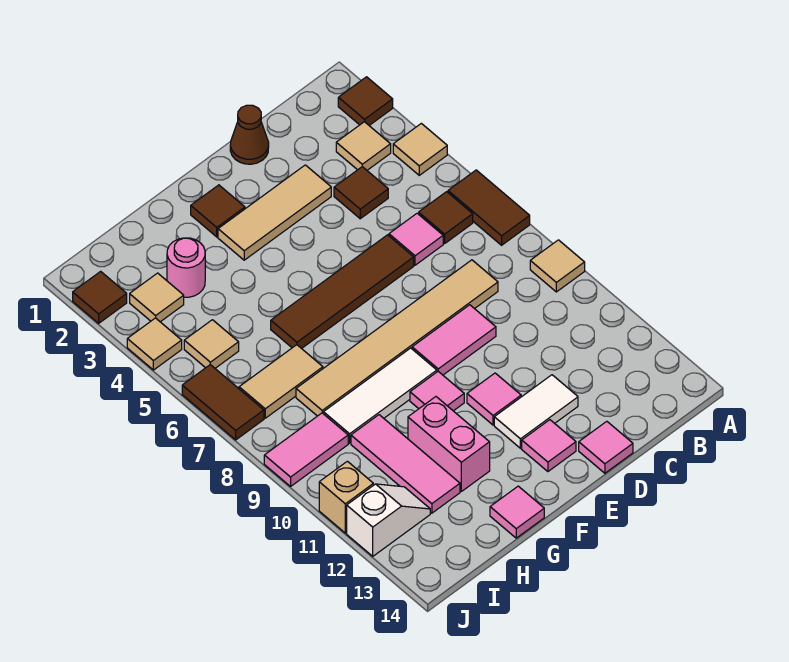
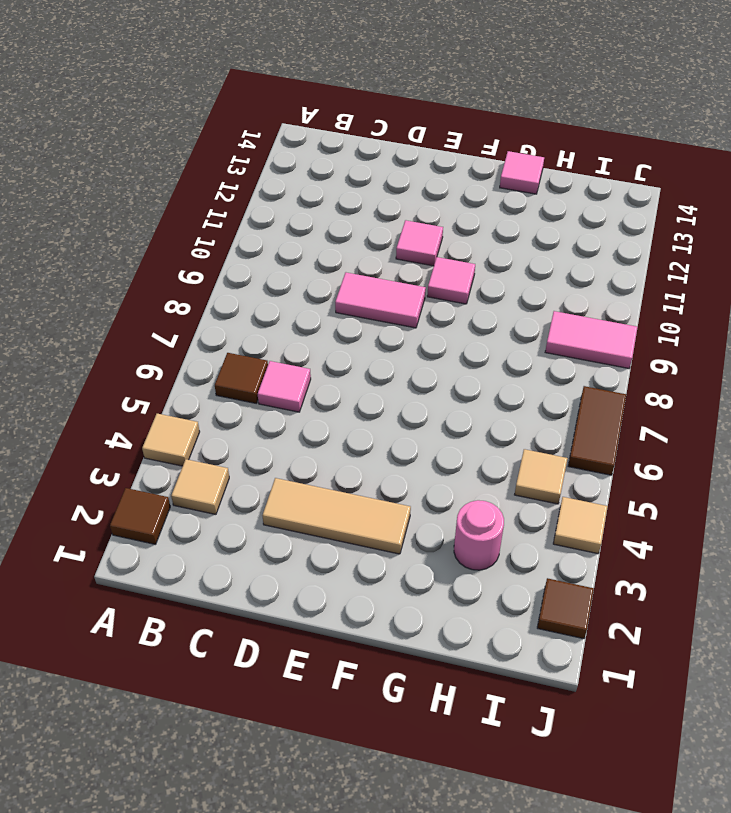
none -> brown tile A6:A7 level 1
none -> tan tile A9 level 1
none -> brown tile C4 level 1
none -> tan tile C8:H8 level 1

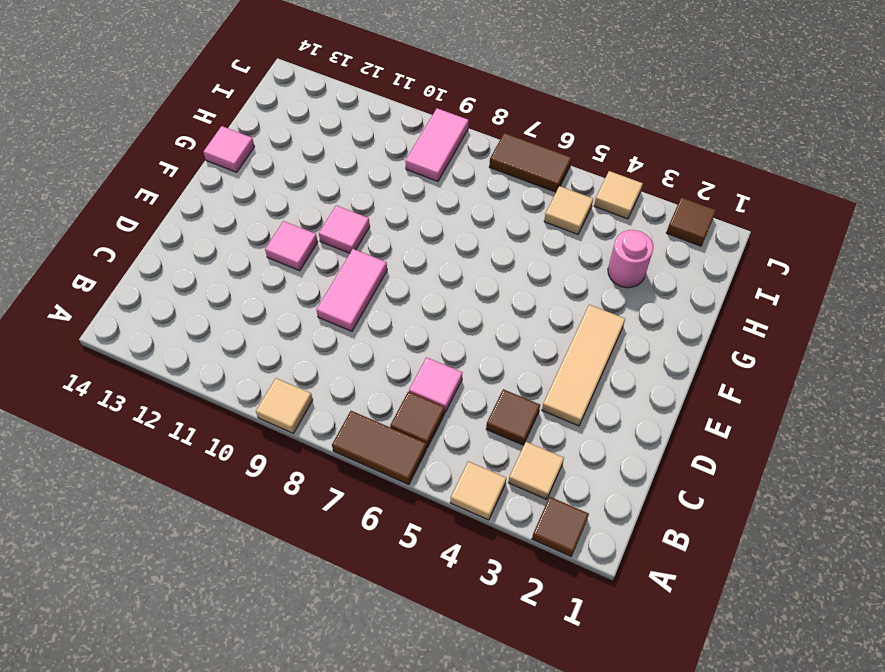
none -> tan tile C8:H8 level 1
none -> brown cone D1 level 1
none -> brown tile D6:G6 level 1
none -> white tile D12:E12 level 1

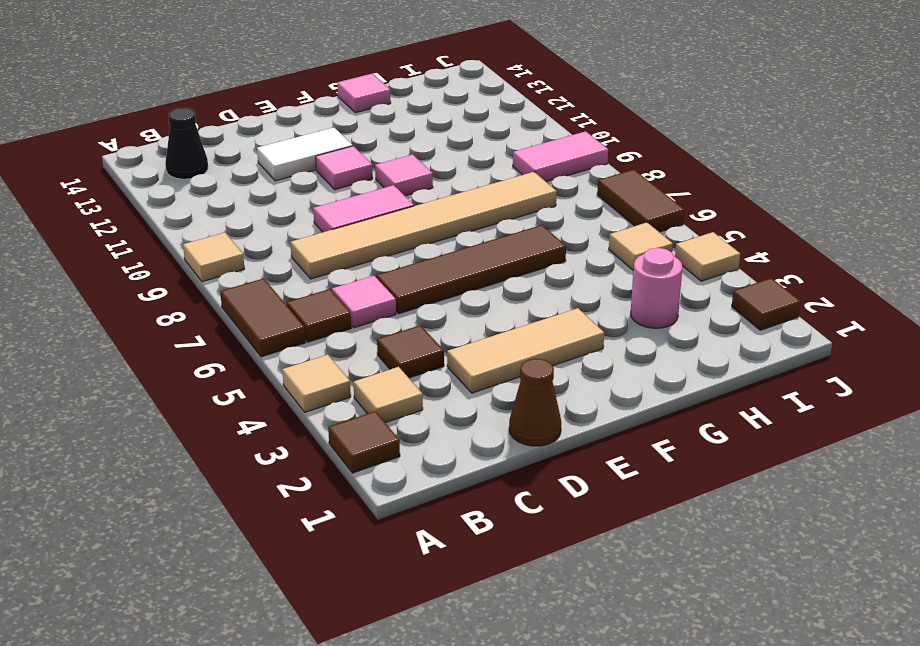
black cone B13 level 1 -> none
none -> pink tile D14 level 1
none -> pink tile E13 level 1
none -> brown tile F2 level 1
none -> white tile F9:H9 level 1

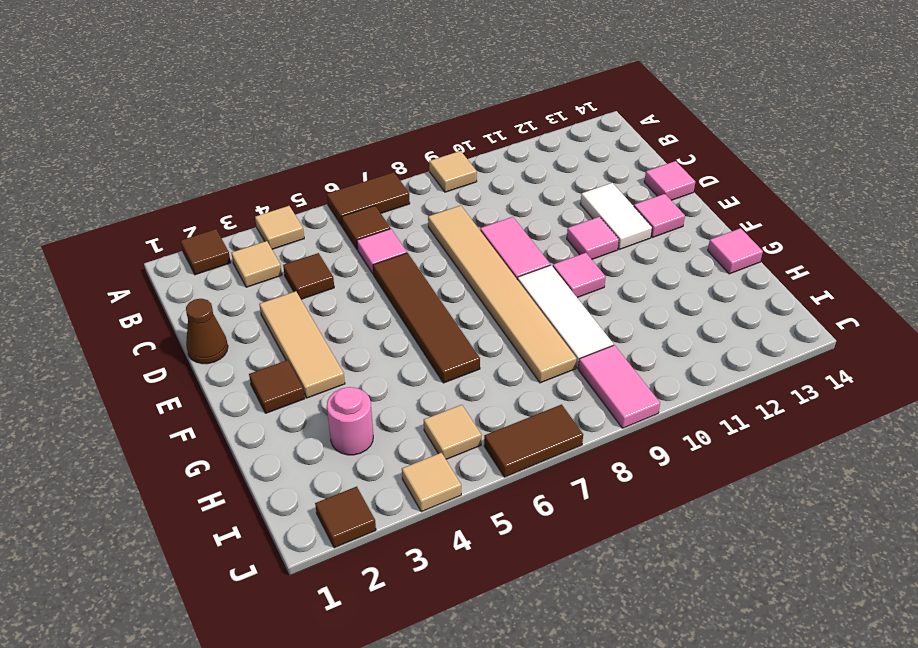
none -> pink brick G11:G12 level 1
none -> tan tile H7:I7 level 1
none -> pink tile H10:H12 level 1
none -> tan tile I3 level 1

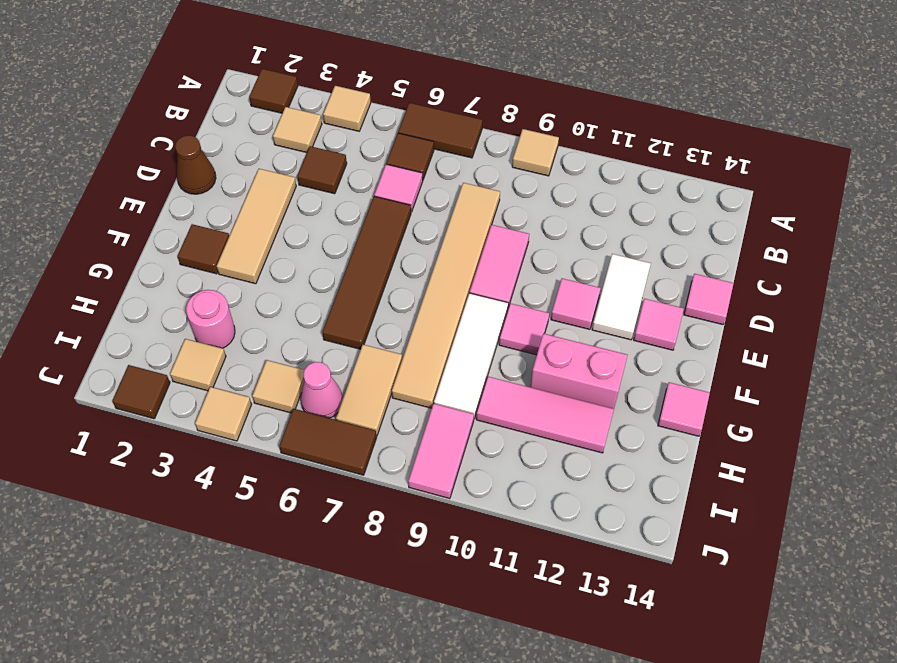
pink cone I6 level 1 -> none
none -> white slope I12:J12 level 1 top J
none -> tan brick J11 level 1

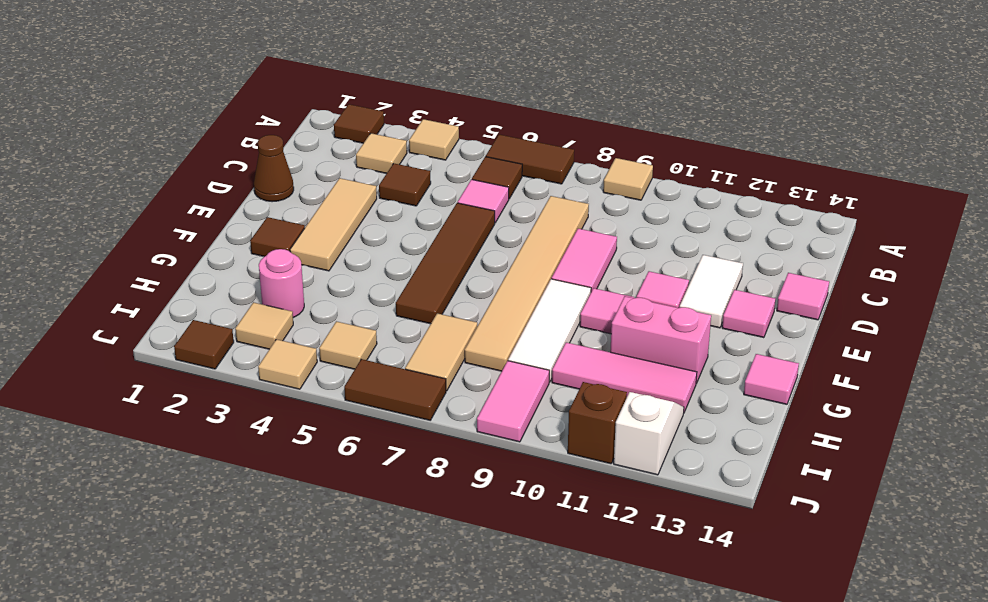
brown brick J11 level 1 -> tan brick J11 level 1

